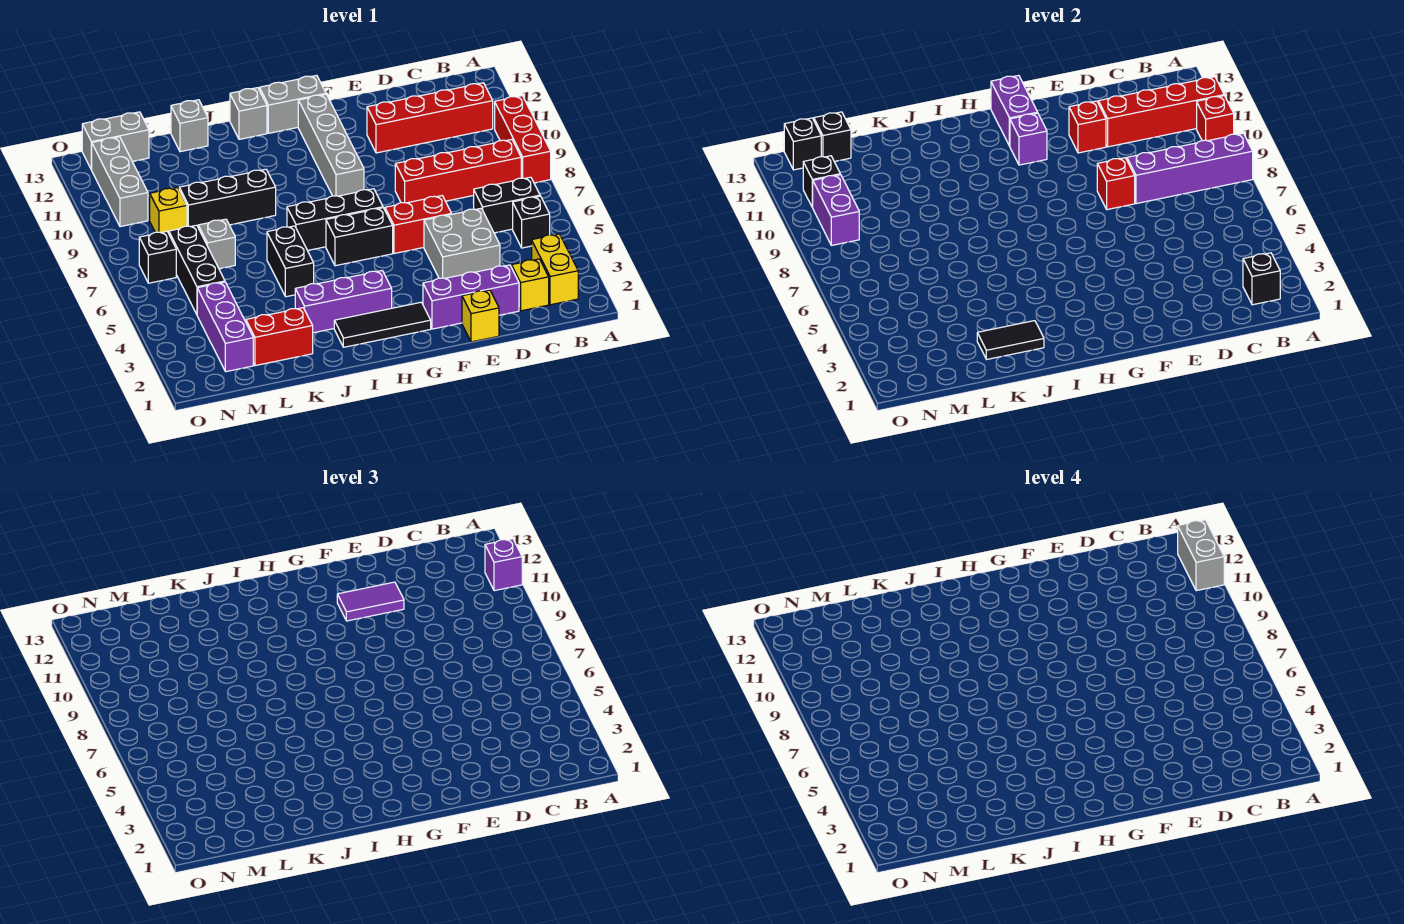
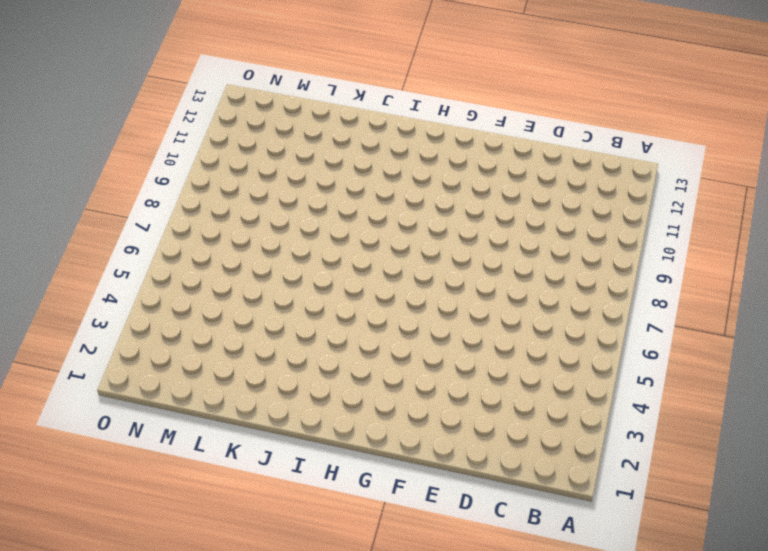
none -> red brick A8:A10 level 1
none -> yellow brick B2:B3 level 1
none -> black brick B5 level 1
none -> black brick B6:C6 level 1

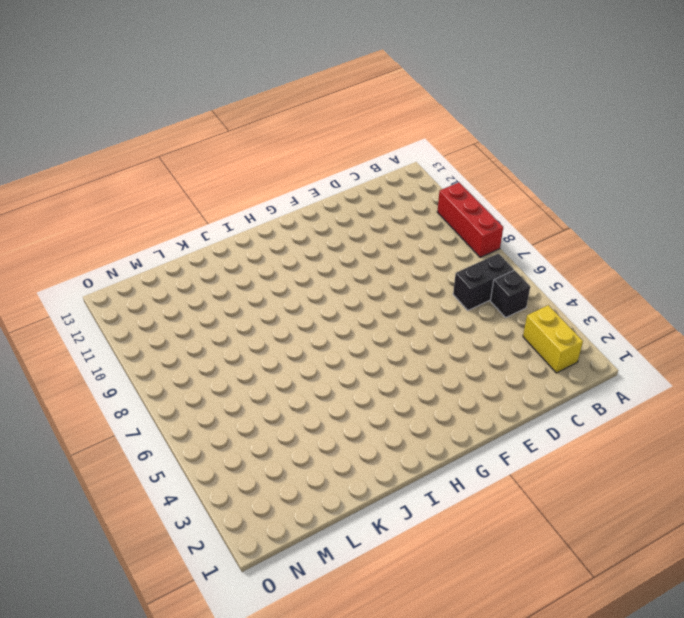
none -> red brick B8:E8 level 1
none -> red brick B11:E11 level 1
none -> yellow brick C2 level 1
none -> purple brick D2:F2 level 1

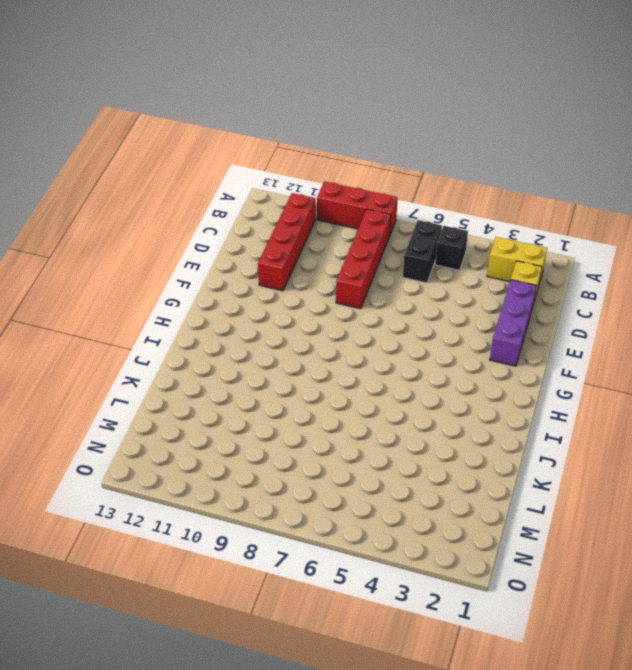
none -> grey brick D4:E5 level 1
none -> yellow brick E1 level 1
none -> red brick E6:F6 level 1
none -> black tile G2:I2 level 1

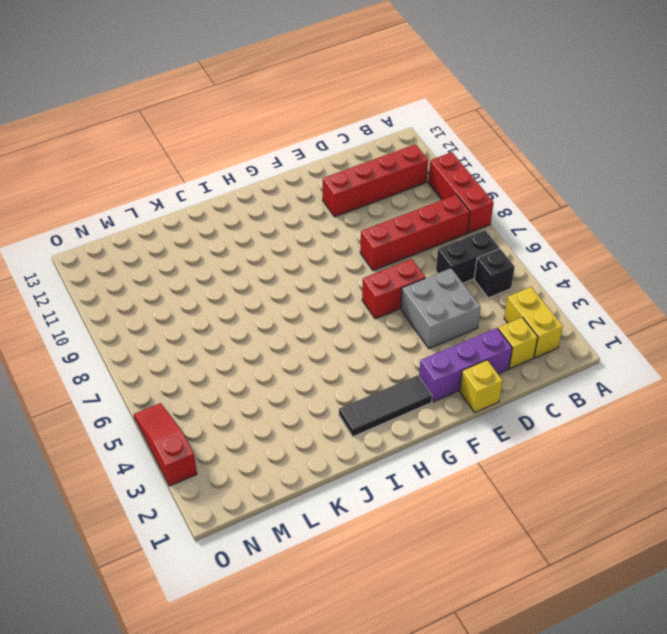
red slope O3:O5 level 1 top 3 -> none
none -> black brick G6:H6 level 1
none -> black brick G7:I7 level 1
none -> grey brick G9:G12 level 1
none -> grey brick G13:H13 level 1

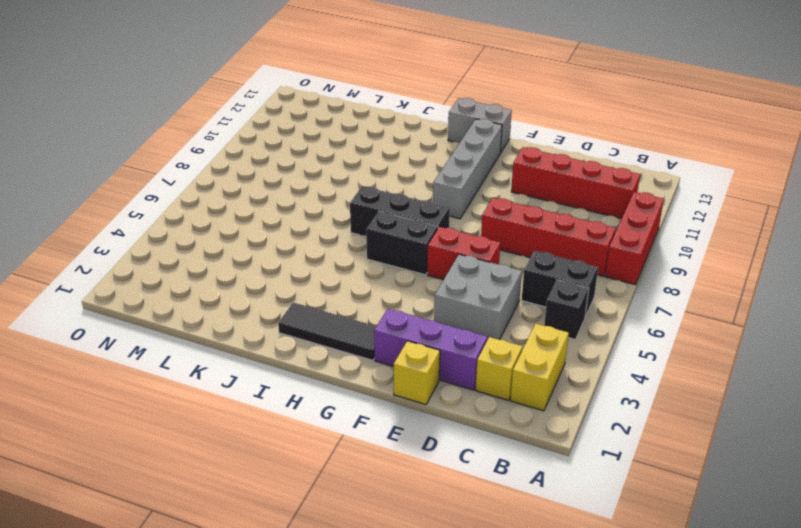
none -> purple brick H3:J3 level 1
none -> grey brick I13 level 1
none -> black brick J5:J6 level 1
none -> black brick J9:L9 level 1

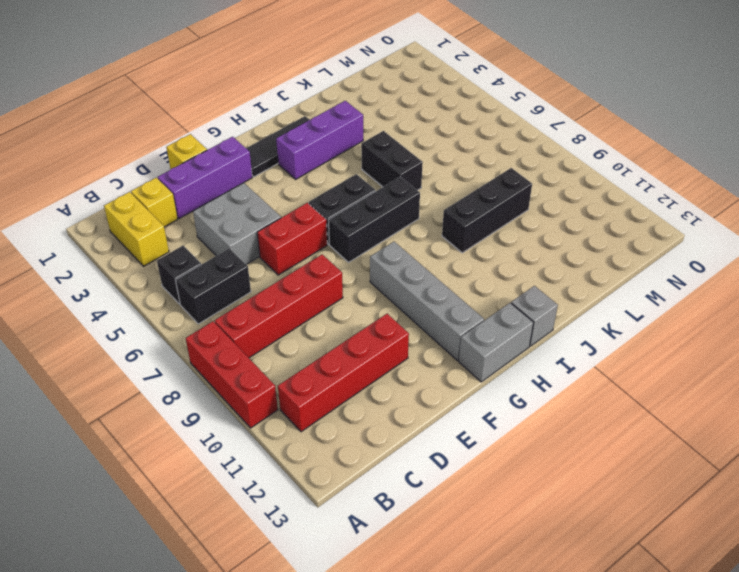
none -> red brick K2:L2 level 1
none -> grey brick K13 level 1
none -> grey brick L7 level 1
none -> purple brick M2:M4 level 1

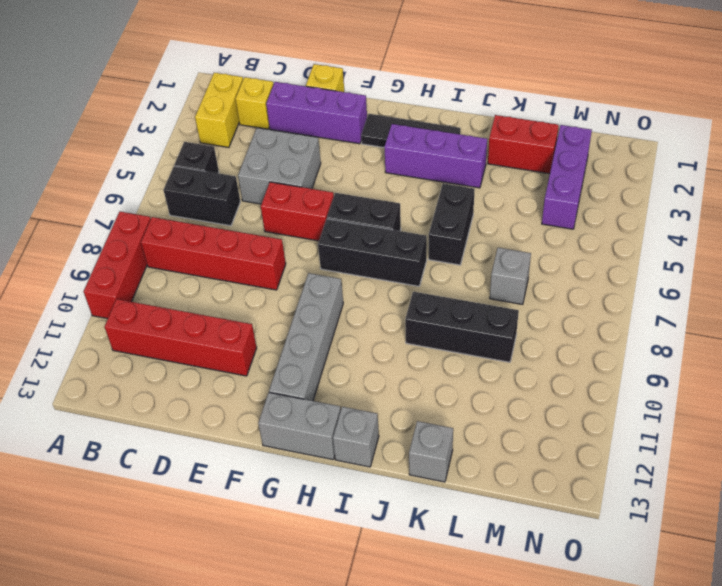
none -> black brick M5:M7 level 1
none -> yellow brick M9 level 1
none -> grey brick M13:N13 level 1
none -> black brick N7 level 1

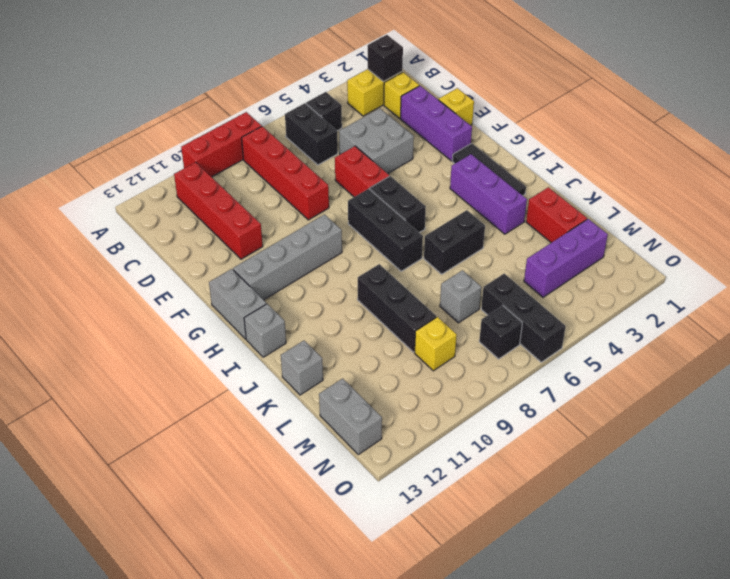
black brick M6:O6 level 1 -> black brick M5:M7 level 1
none -> grey brick N10:N12 level 1
none -> purple brick A8:D8 level 2
none -> red brick A10 level 2
none -> red brick A11:D11 level 2

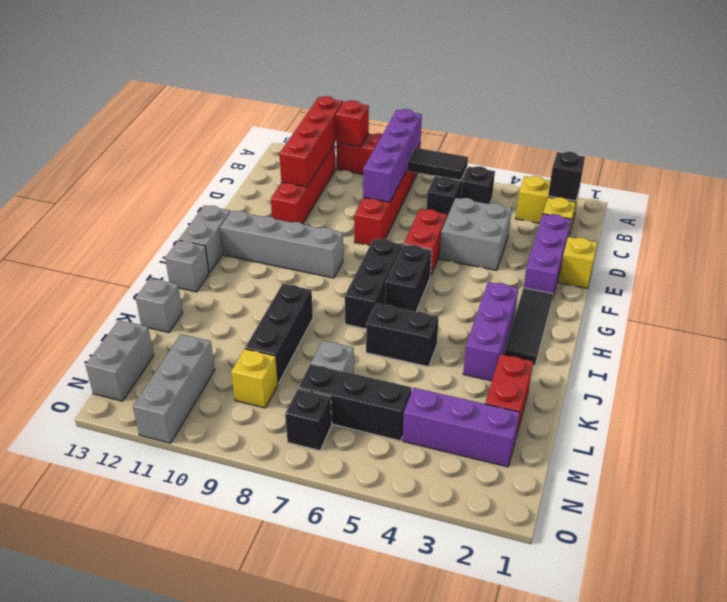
black tile B6:B7 level 2 -> black tile J2:K2 level 2
grey brick M11:O11 level 1 -> grey brick N10:N12 level 1
none -> red brick E8 level 2
none -> red brick E11 level 2
none -> purple brick G11 level 2
none -> purple brick G12:G13 level 2

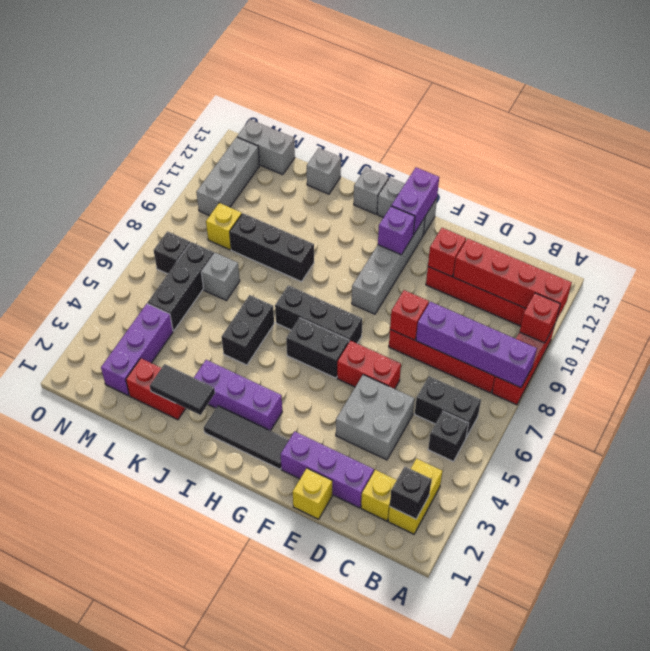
none -> black brick M13 level 2
none -> purple brick N9:N10 level 2
none -> black brick N11 level 2
none -> black brick N13 level 2

